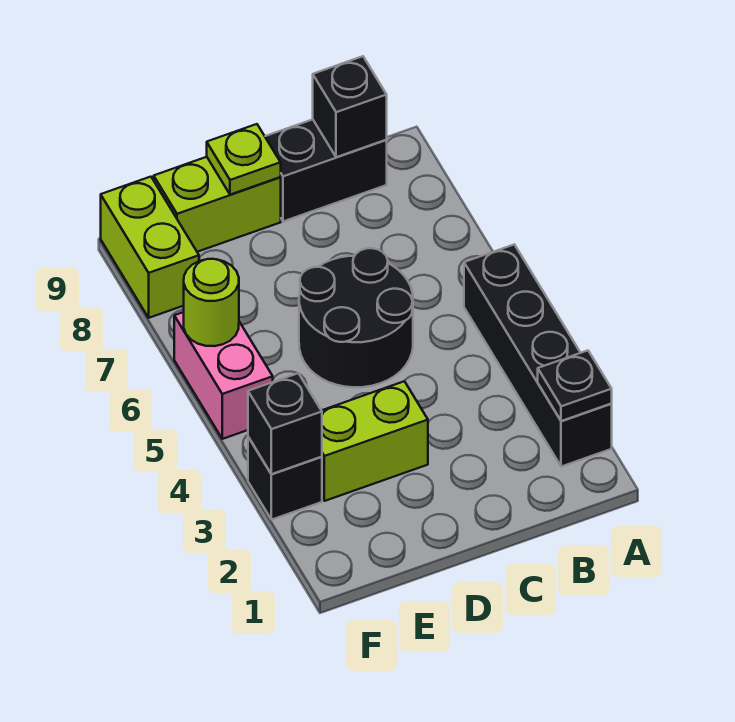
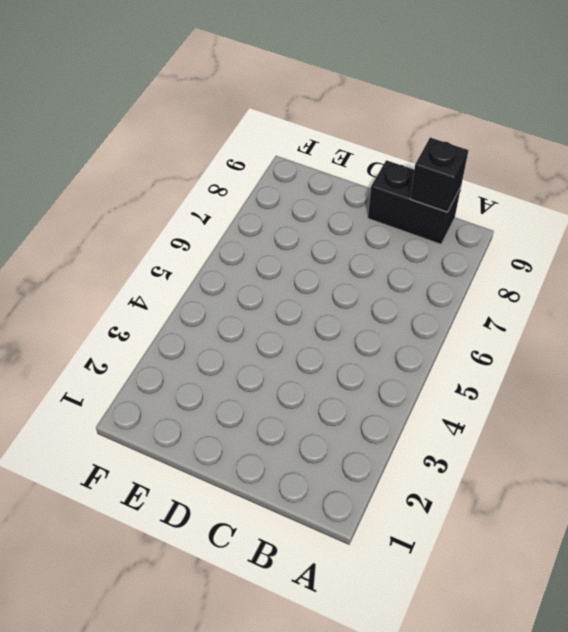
none -> black brick A2:A5 level 1
none -> black round brick C5:D6 level 1
none -> lime brick D3:E3 level 1

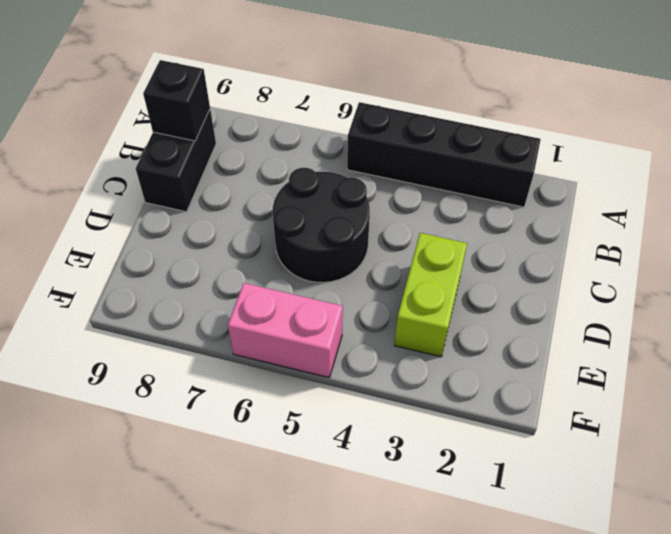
none -> lime brick D9:E9 level 1
none -> black brick F3 level 1
none -> lime brick F8:F9 level 1

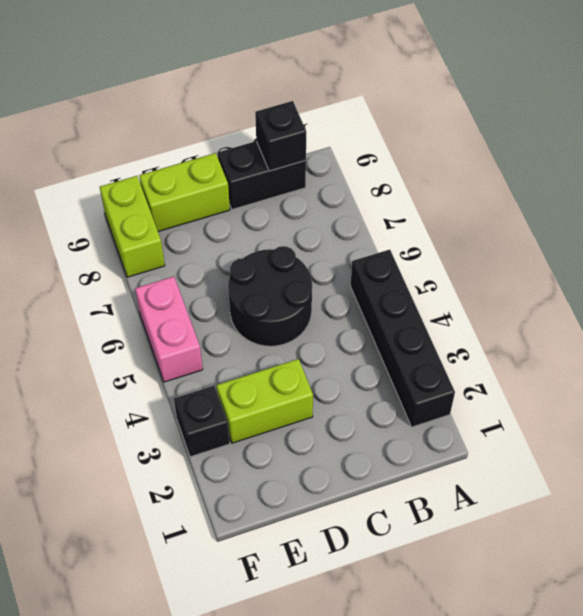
none -> black plate A2 level 2
none -> lime plate D9 level 2
none -> black brick F3 level 2

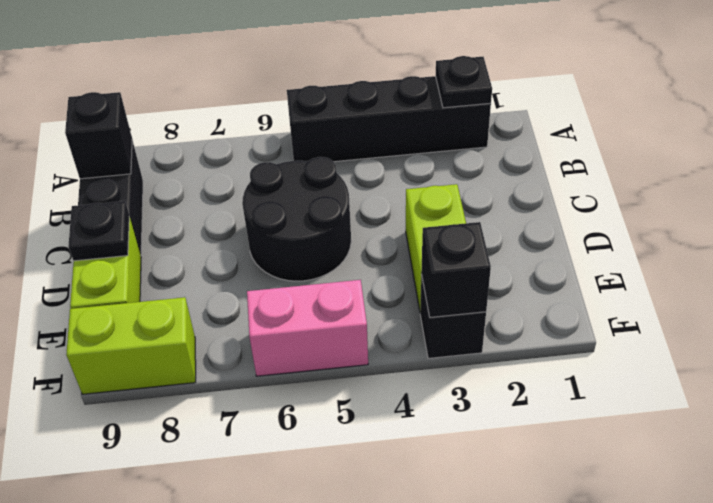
black plate D9 level 2 -> lime plate D9 level 2
none -> lime round brick F6 level 2

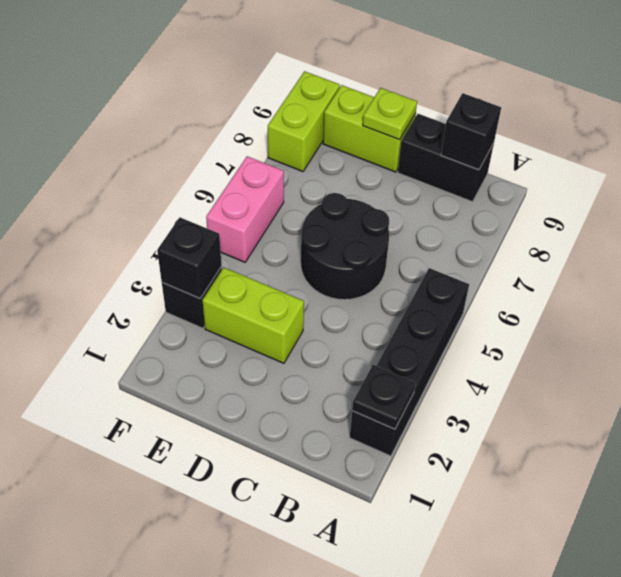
none -> lime round brick F6 level 2

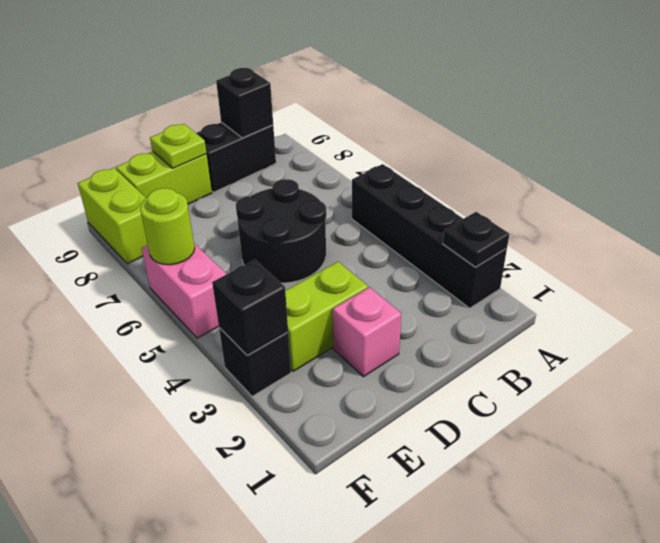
pink brick D2 level 1 -> none

